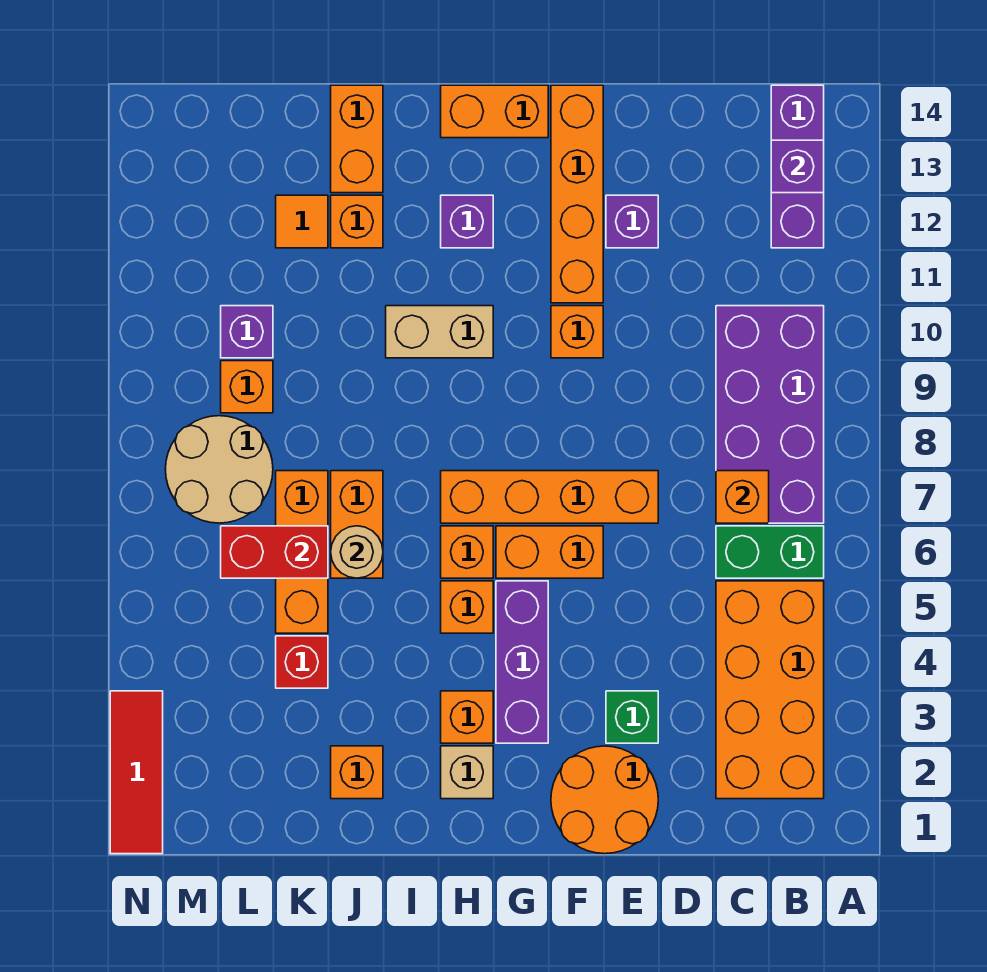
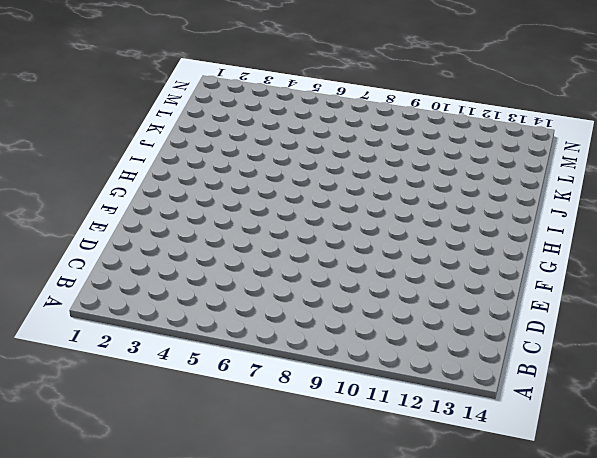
none -> orange brick B2:C5 level 1
none -> green brick B6:C6 level 1
none -> purple brick B7:C10 level 1
none -> purple brick B12:B14 level 1

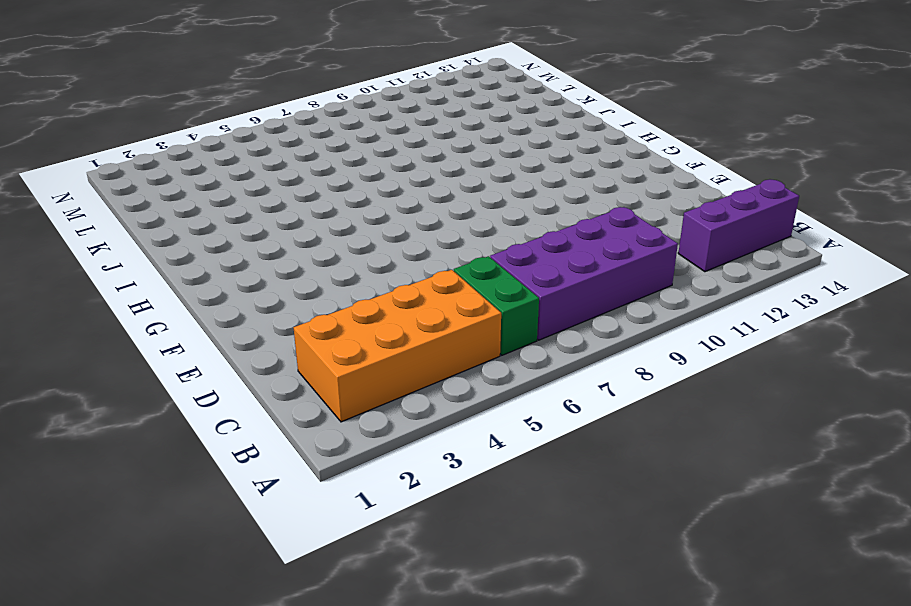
none -> orange round brick E1:F2 level 1
none -> green brick E3 level 1
none -> orange brick E7:H7 level 1
none -> purple brick E12 level 1

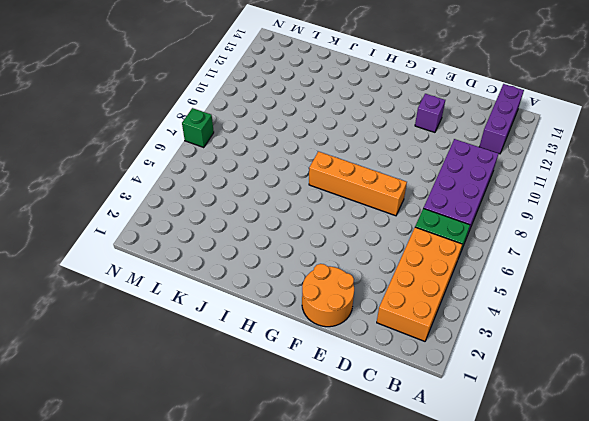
green brick N7 level 1 -> green brick E3 level 1
none -> orange brick F6:G6 level 1
none -> orange brick F10 level 1
none -> orange brick F11:F14 level 1
none -> purple brick G3:G5 level 1

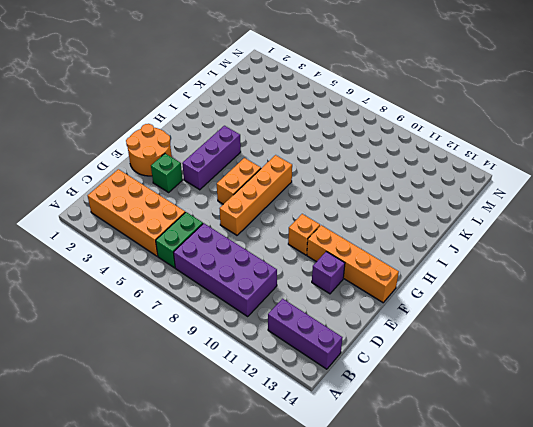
purple brick F4:H4 level 1 -> purple brick G3:G5 level 1
none -> orange brick G14:H14 level 1
none -> tan brick H2 level 1
none -> orange brick H3 level 1
none -> orange brick H5 level 1

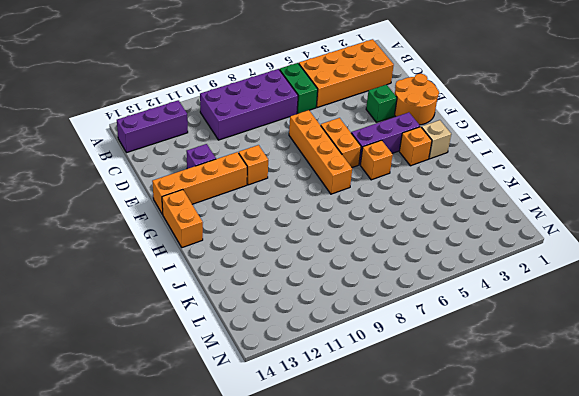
none -> orange brick H6 level 1
none -> tan brick H10:I10 level 1
none -> purple brick H12 level 1
none -> orange brick J2 level 1

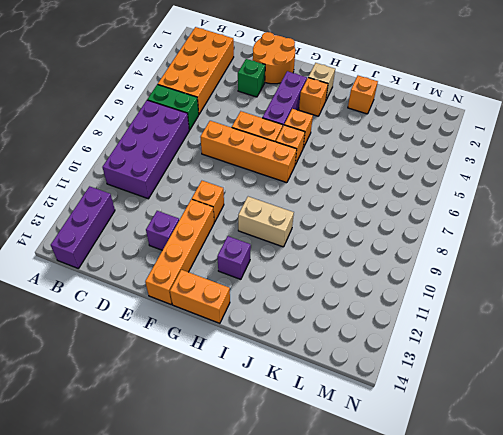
none -> orange brick J6:J7 level 1
none -> orange brick J12 level 1
none -> orange brick J13:J14 level 1
none -> red brick K4 level 1

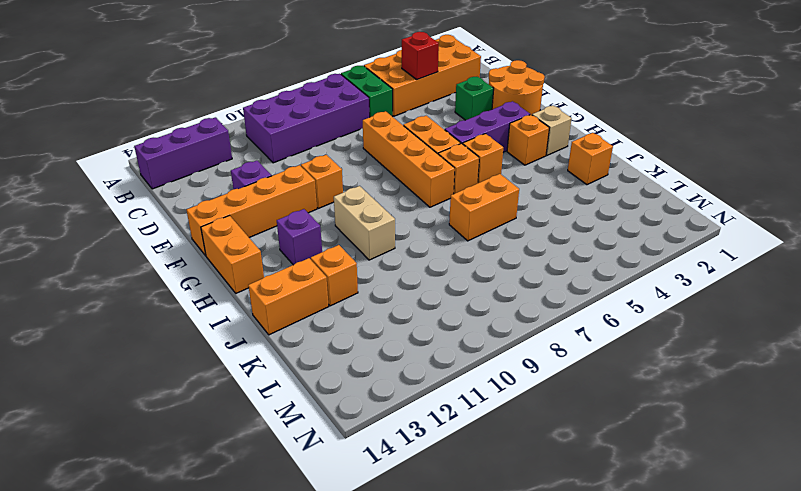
red brick C4 level 2 -> red brick K4 level 1
none -> orange brick K5:K7 level 1
none -> orange tile K12 level 1
none -> tan round brick L7:M8 level 1
none -> orange brick L9 level 1

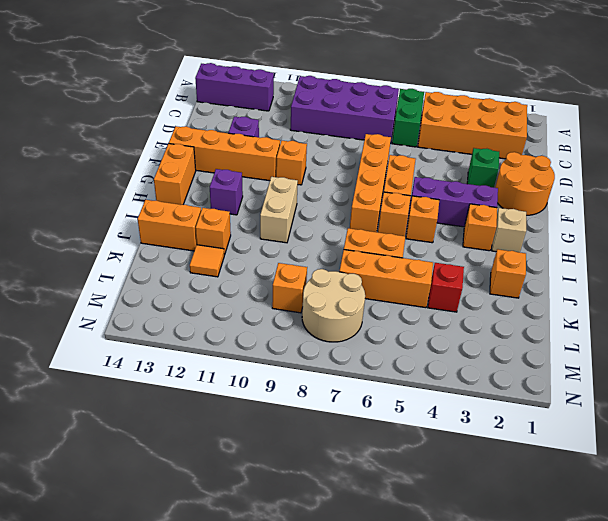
none -> purple brick L10 level 1
none -> red tile N1:N3 level 1
none -> purple brick B13 level 2
none -> orange brick C7 level 2

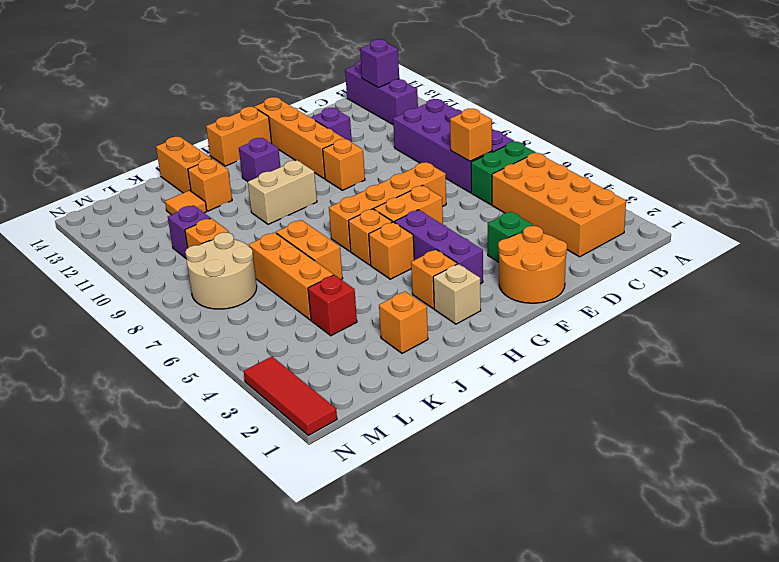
none -> tan round brick J6 level 2
none -> red brick K6:L6 level 2

